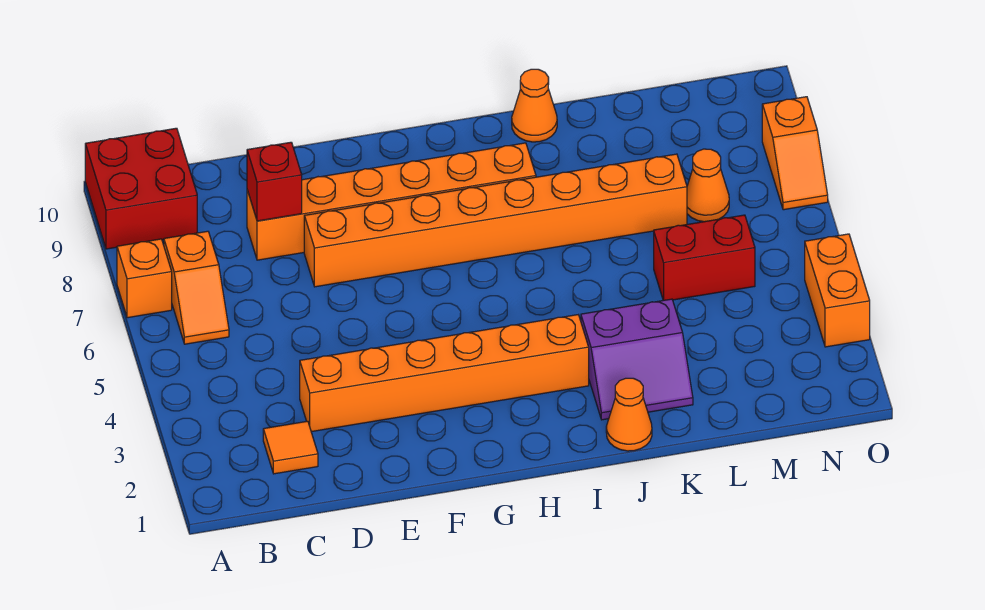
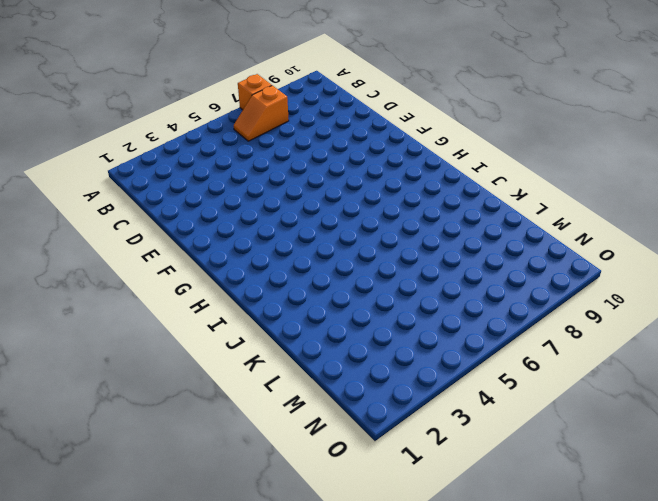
none -> red brick A9:B10 level 1
none -> orange tile C2 level 1
none -> orange brick D3:I3 level 1

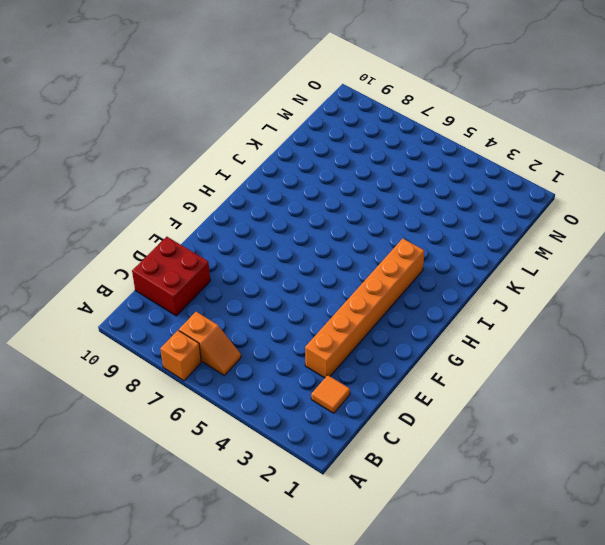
red brick C9:D10 level 1 -> red brick A9:B10 level 1
none -> orange brick D8:I8 level 1
none -> orange brick E7:L7 level 1
none -> orange cone J1 level 1

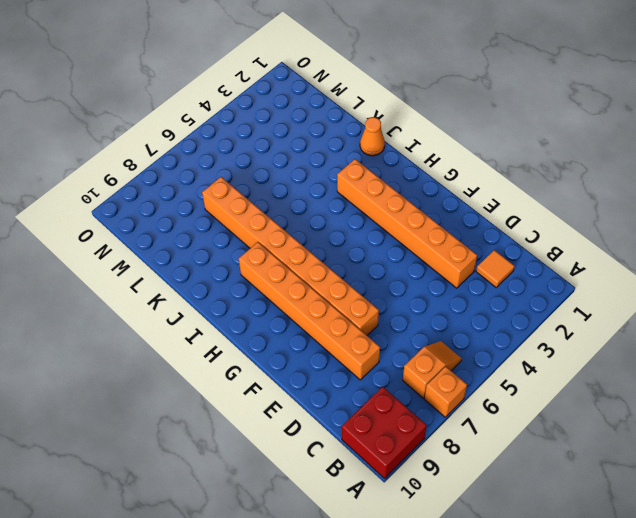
none -> purple slope J2:K3 level 1 top 3
none -> orange cone J10 level 1
none -> red brick L5:M5 level 1

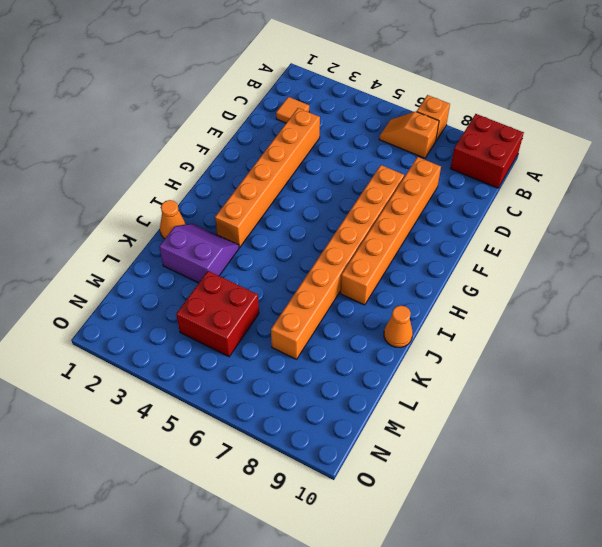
purple slope J2:K3 level 1 top K -> purple slope J2:K3 level 1 top 3
red brick L4:M5 level 1 -> red brick L5:M5 level 1
none -> orange cone M7 level 1
none -> orange brick O3:O4 level 1
none -> orange slope O7:O8 level 1 top 8

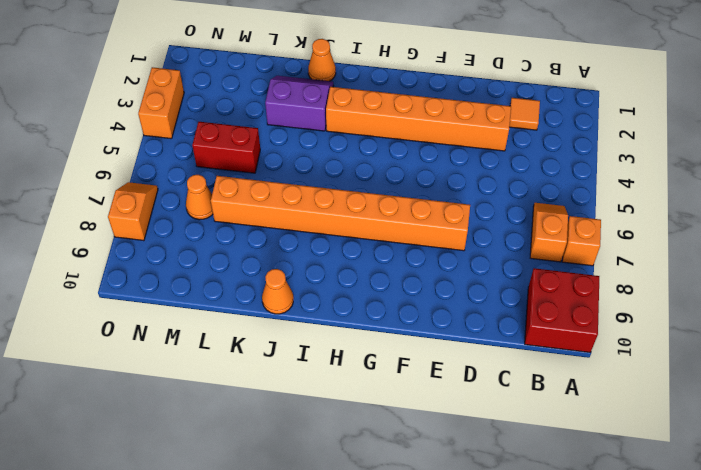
none -> orange brick D8:I8 level 1
none -> red brick D8 level 2

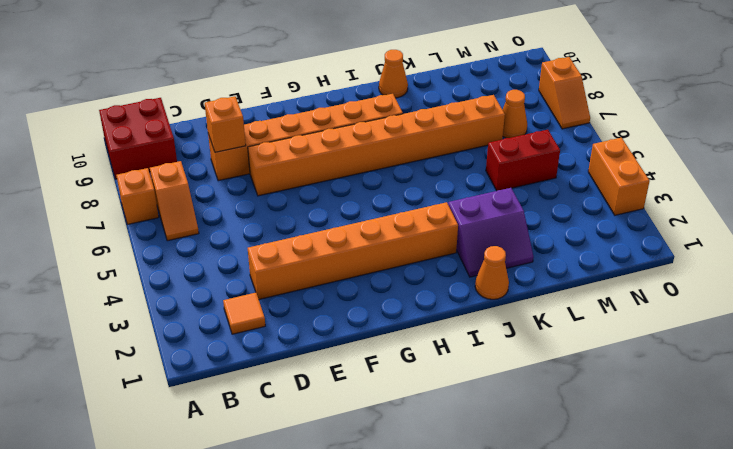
orange brick D8 level 2 -> red brick D8 level 2

